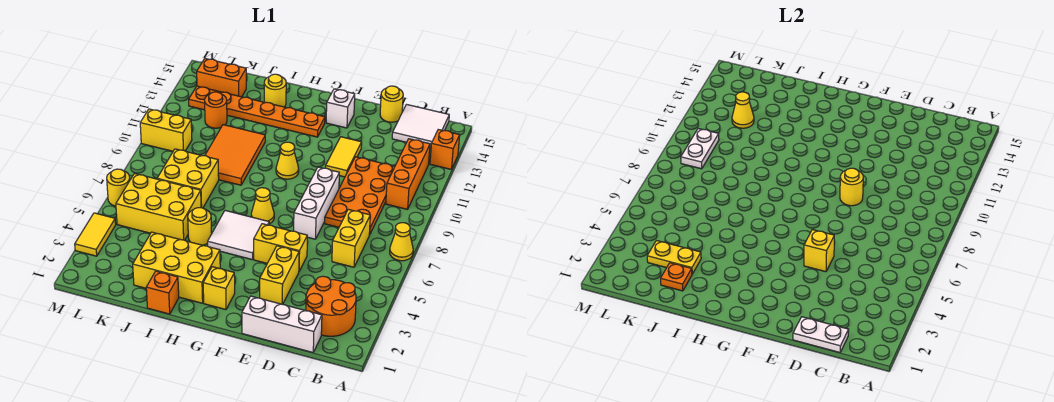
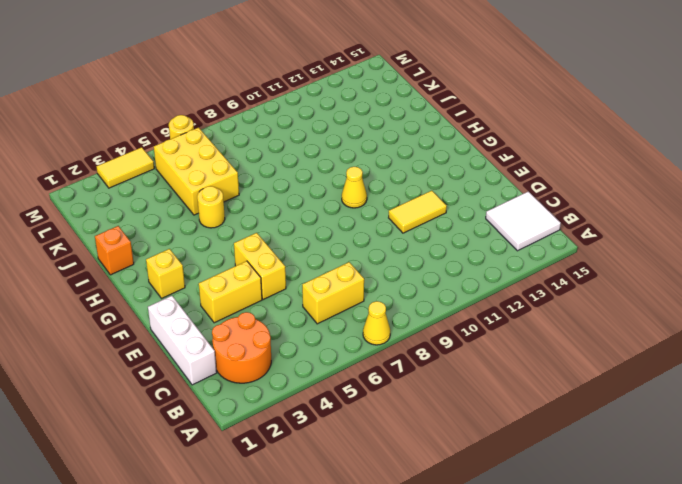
none -> orange brick A13 level 1
none -> orange brick B10:B12 level 1
none -> orange plate C8:D11 level 1
none -> yellow round brick D15 level 1

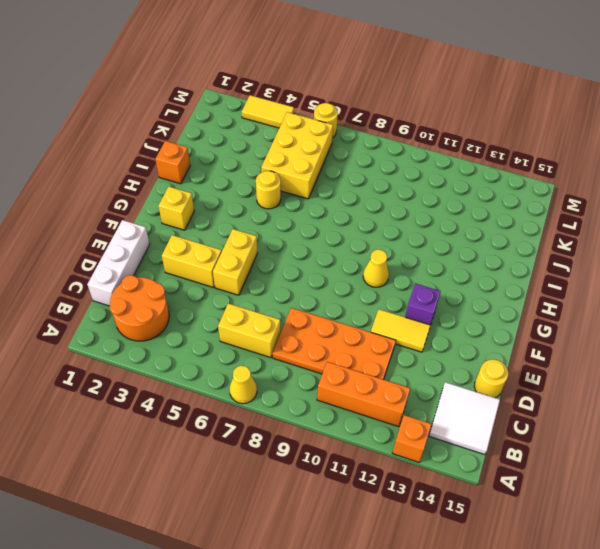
purple brick F12 level 1 -> none
none -> white brick E7:E9 level 1
none -> white brick F14 level 1
none -> white tile G5:H6 level 1
none -> yellow cone G7 level 1

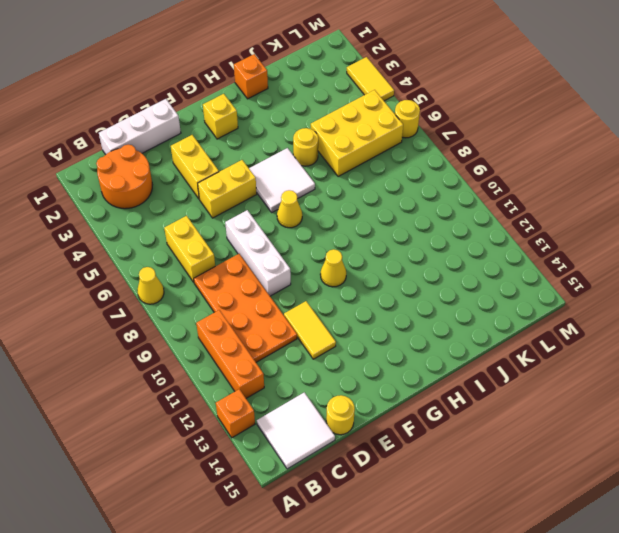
none -> white brick F14 level 1
none -> orange plate G13:L13 level 1
none -> yellow brick H2:J3 level 1
none -> orange tile I9:J11 level 1

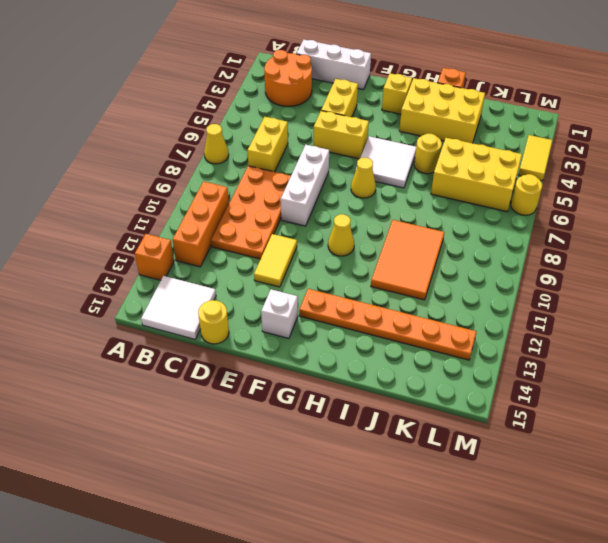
none -> yellow round brick I14 level 1
none -> yellow brick J7:K8 level 1
none -> orange round brick K12 level 1
none -> orange brick K14:L14 level 1

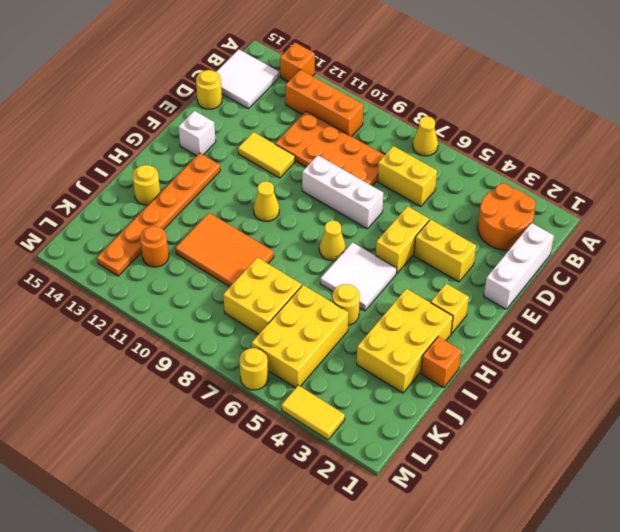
none -> orange brick K14:L14 level 1
none -> yellow brick L10:M10 level 1
none -> white plate C1:D1 level 2
none -> yellow brick E5 level 2

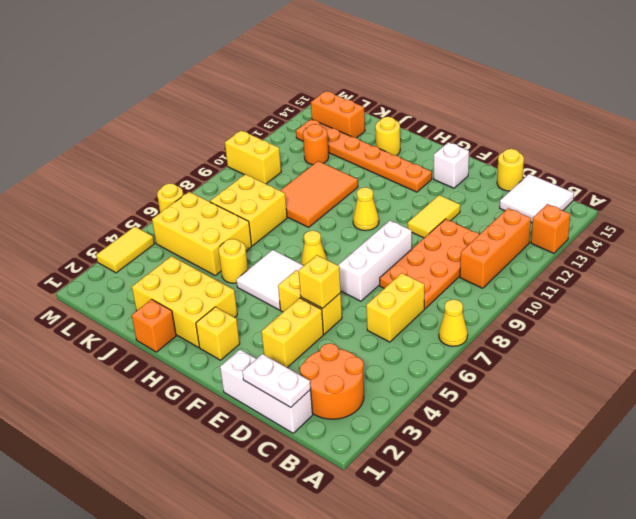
none -> yellow round brick E9 level 2
none -> orange plate J2 level 2
none -> yellow plate J3:K3 level 2
none -> yellow cone K12 level 2

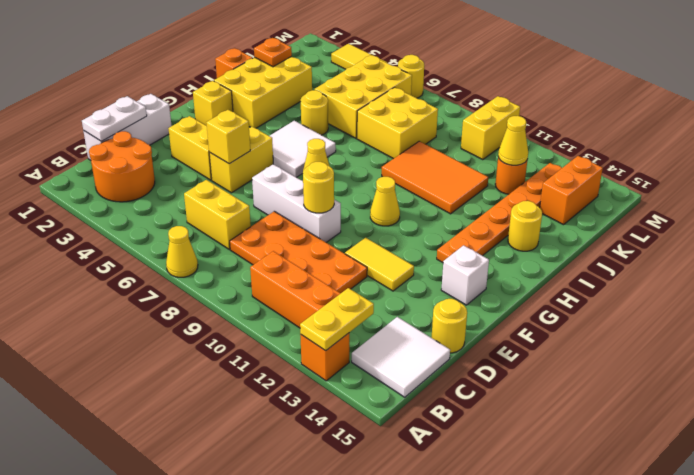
yellow plate A13:B13 level 2 -> yellow plate J3:K3 level 2
none -> white plate L9:L10 level 2

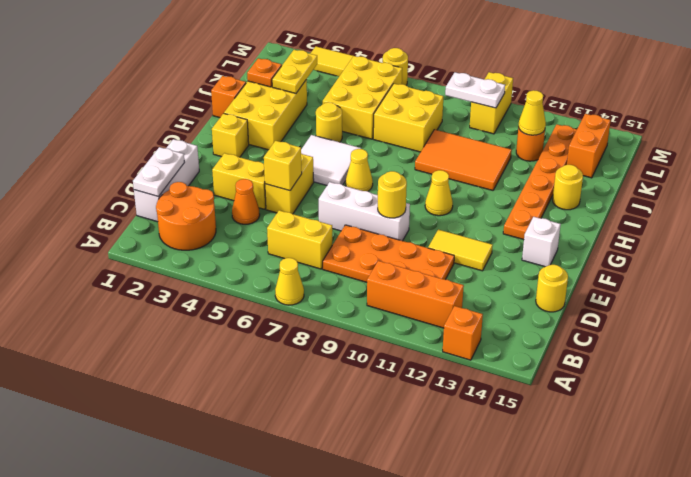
orange cone D4 level 1 -> none
none -> white tile B14:C15 level 1

